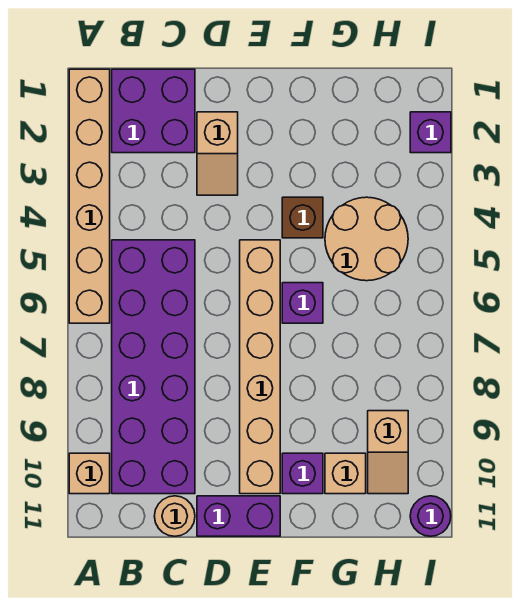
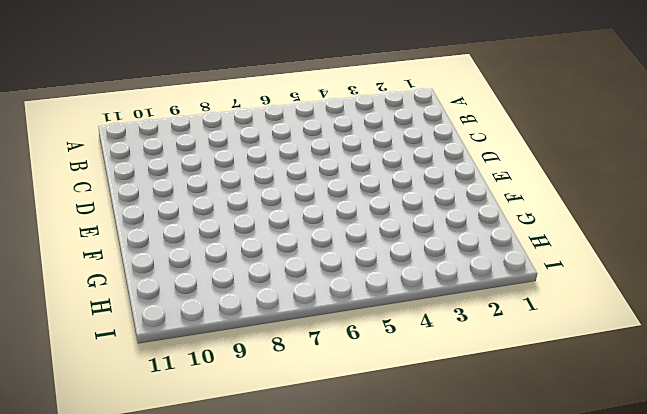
none -> tan brick A1:A6 level 1
none -> tan brick A10 level 1
none -> purple brick B1:C2 level 1

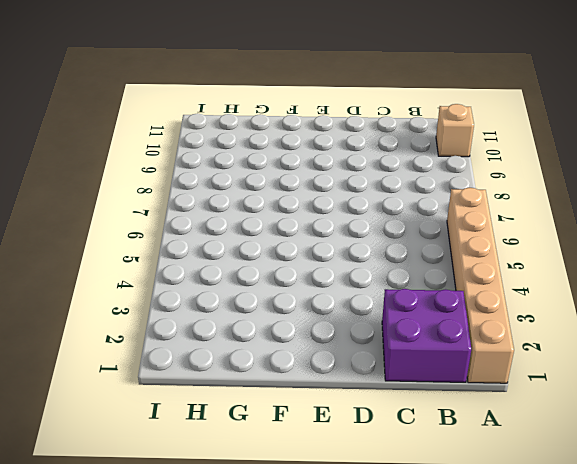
none -> purple brick B5:C10 level 1
none -> tan round brick C11 level 1
none -> tan slope D2:D3 level 1 top 2

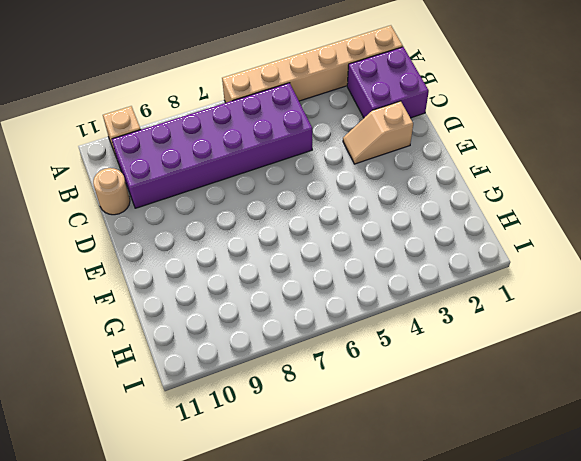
none -> purple brick D11:E11 level 1
none -> tan brick E5:E10 level 1
none -> brown brick F4 level 1

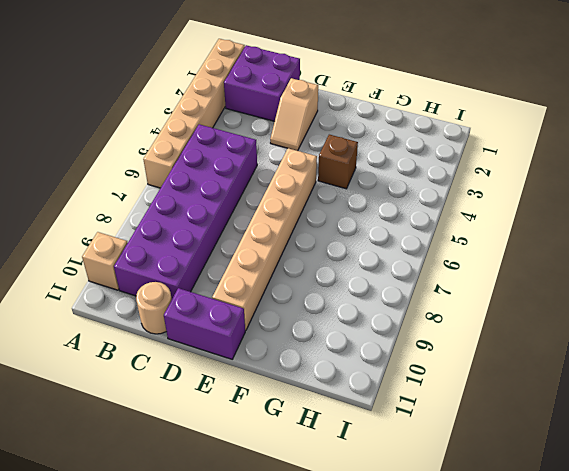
none -> purple brick F6 level 1
none -> purple brick F10 level 1
none -> tan round brick G4:H5 level 1

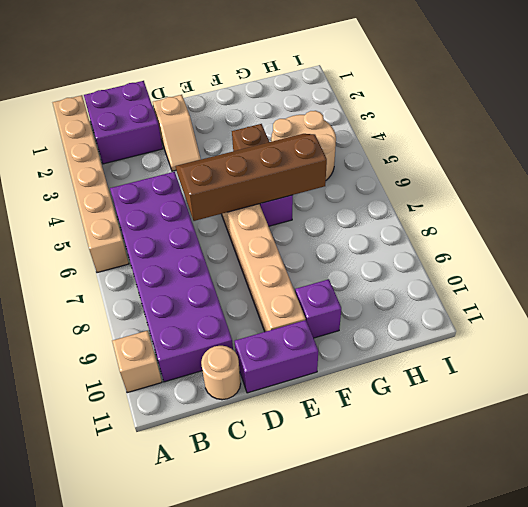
brown slope D5:G6 level 2 top 6 -> none
none -> tan brick G10 level 1
none -> tan slope H9:H10 level 1 top 9
none -> purple brick I2 level 1

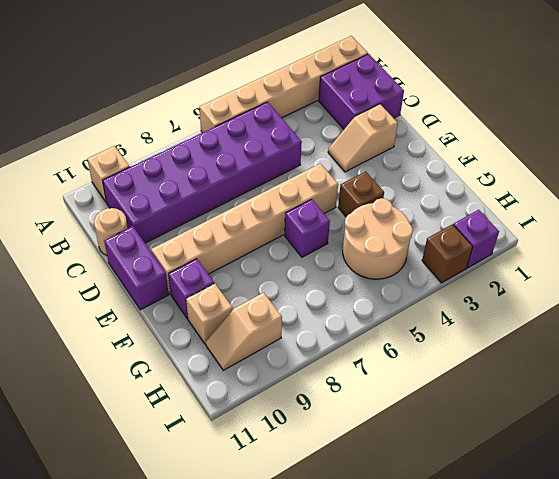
brown brick I3 level 1 -> none
none -> purple round brick I11 level 1

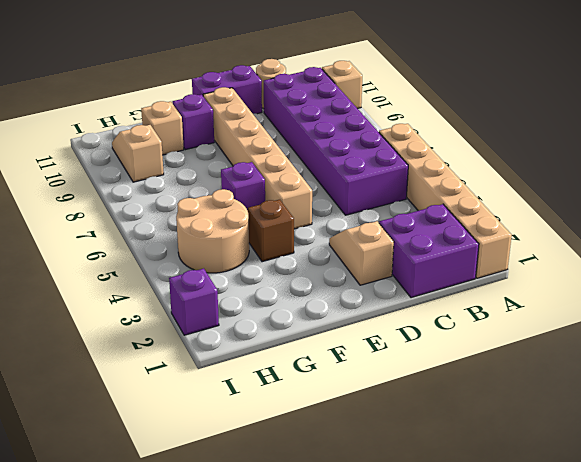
none -> purple round brick I11 level 1

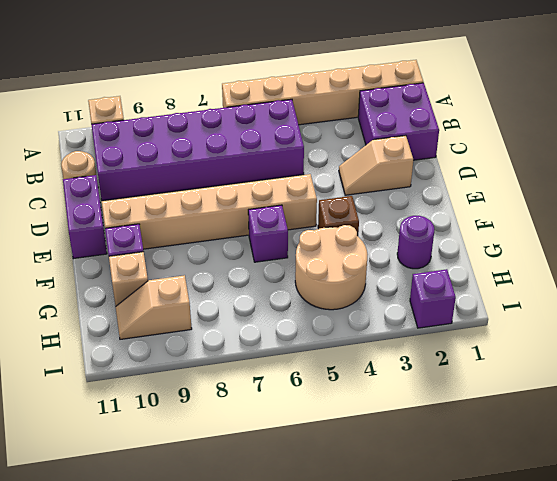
purple round brick G2 level 1 -> purple round brick I11 level 1

